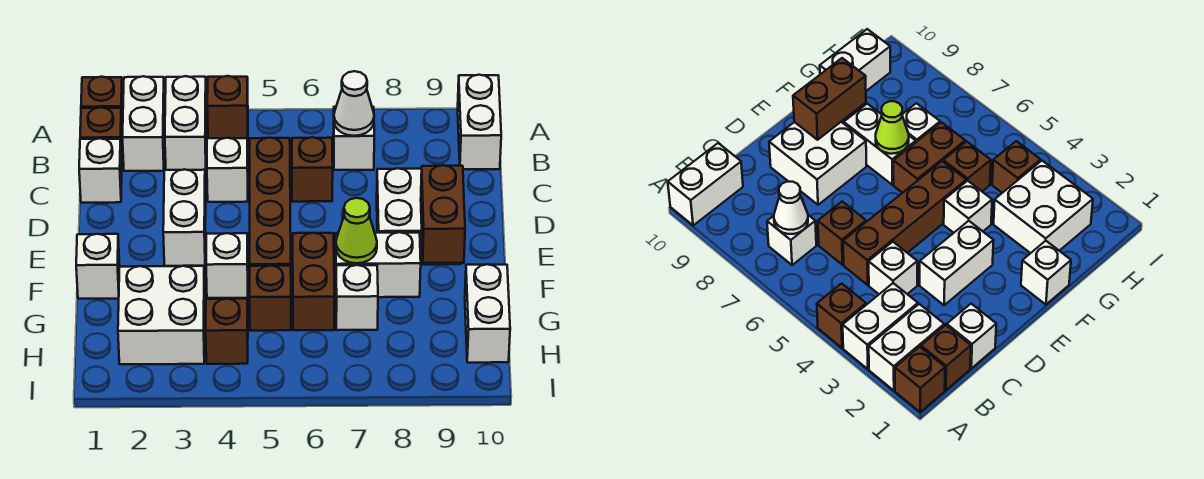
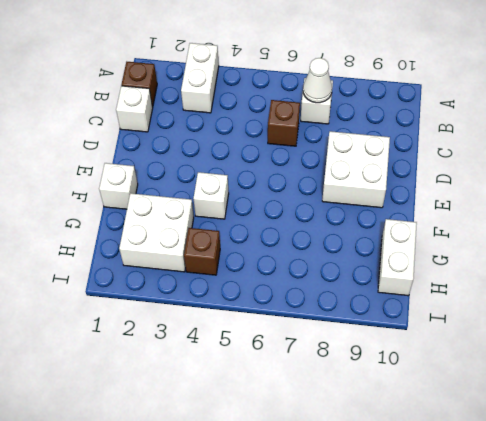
none -> brown brick A1 level 1
none -> white brick A2:B2 level 1
none -> brown brick A4 level 1

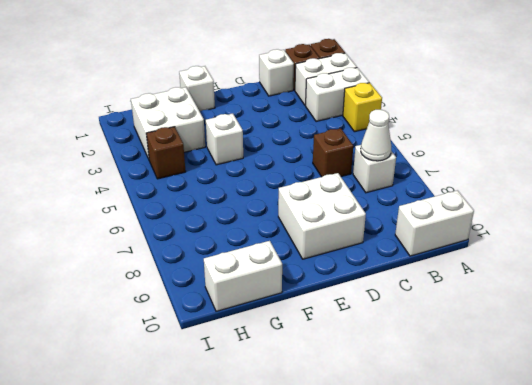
yellow brick A4 level 1 -> brown brick A4 level 1
none -> white brick C4 level 1
none -> brown brick C5:F5 level 1
none -> white brick D3:E3 level 1

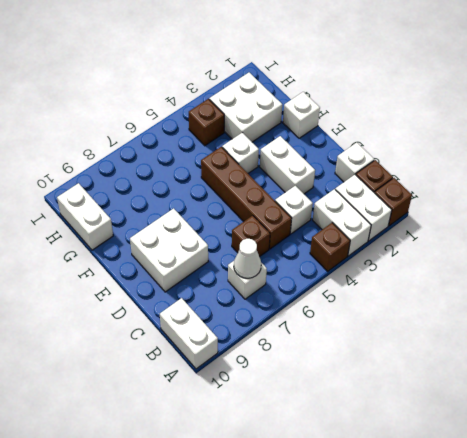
none -> brown brick F6:G6 level 1
none -> white brick F7:F8 level 1
none -> brown brick G5 level 1

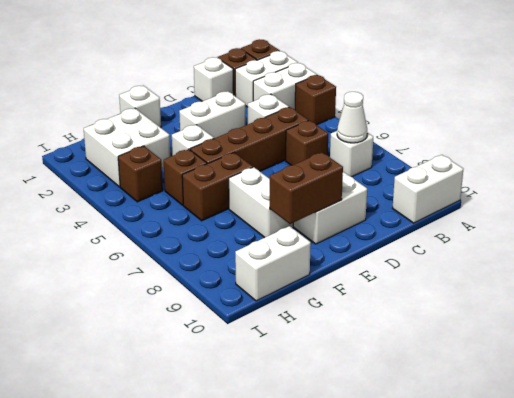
none -> white brick G7 level 1
none -> lime cone F7 level 2

